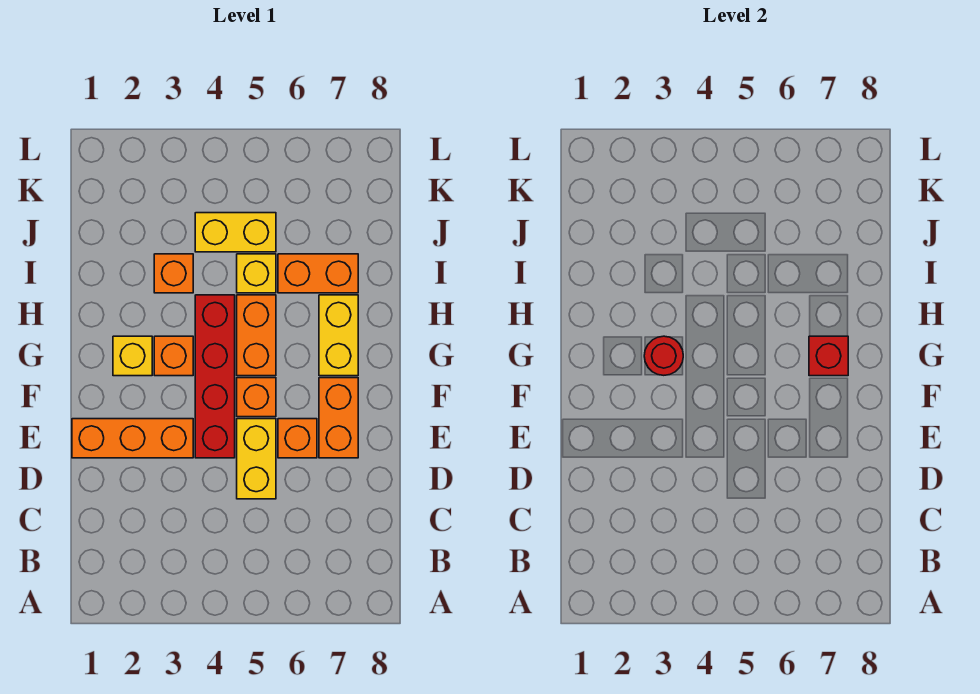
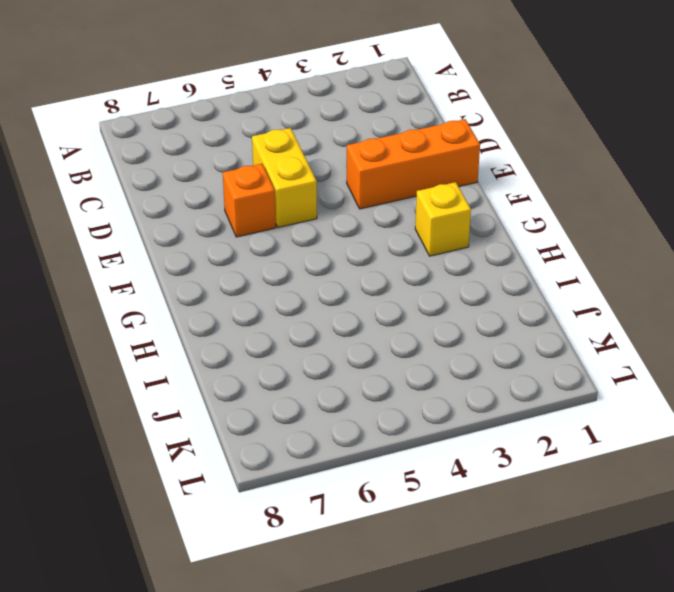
none -> red brick E4:H4 level 1
none -> orange brick E7:F7 level 1
none -> orange brick F5 level 1

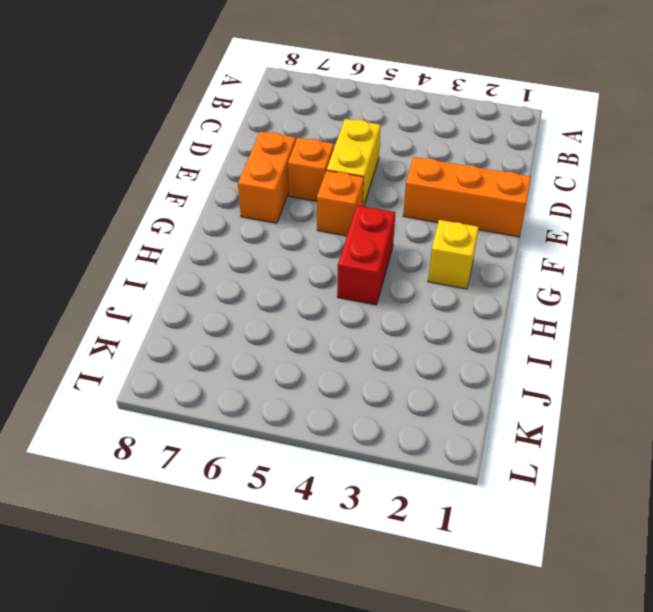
red brick G4:H4 level 1 -> red brick E4:H4 level 1
none -> orange brick G3 level 1
none -> orange brick G5:H5 level 1
none -> yellow brick G7:H7 level 1

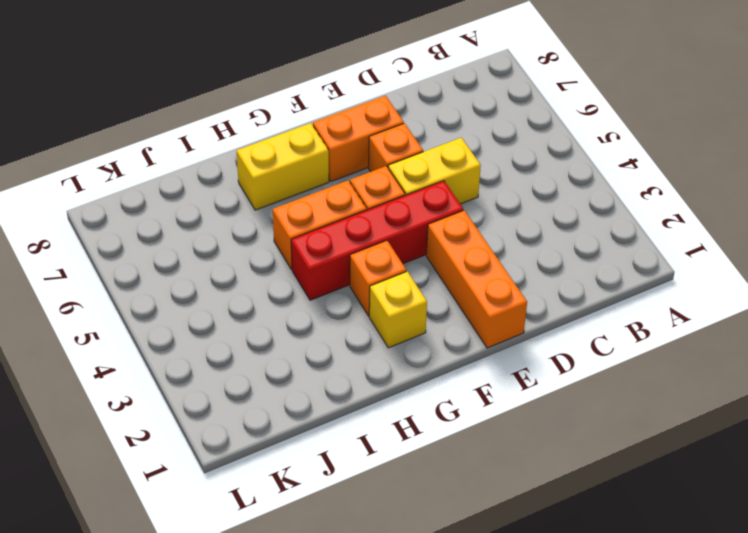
none -> orange brick I3 level 1
none -> yellow brick I5 level 1
none -> orange brick I6:I7 level 1

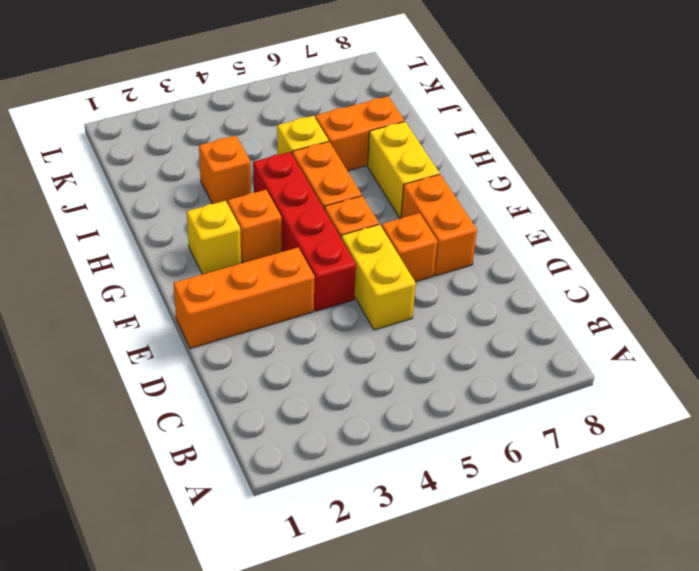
none -> yellow brick J4:J5 level 1
none -> red round brick G3 level 2
none -> red brick G7 level 2

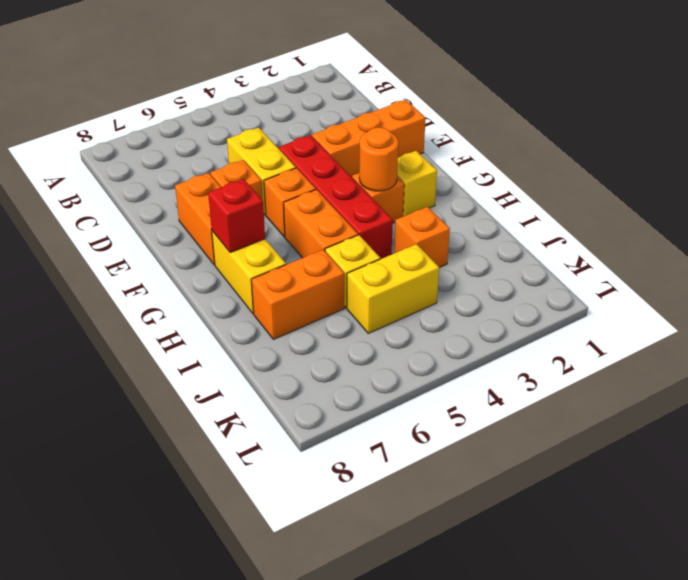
orange round brick G3 level 2 -> red round brick G3 level 2

